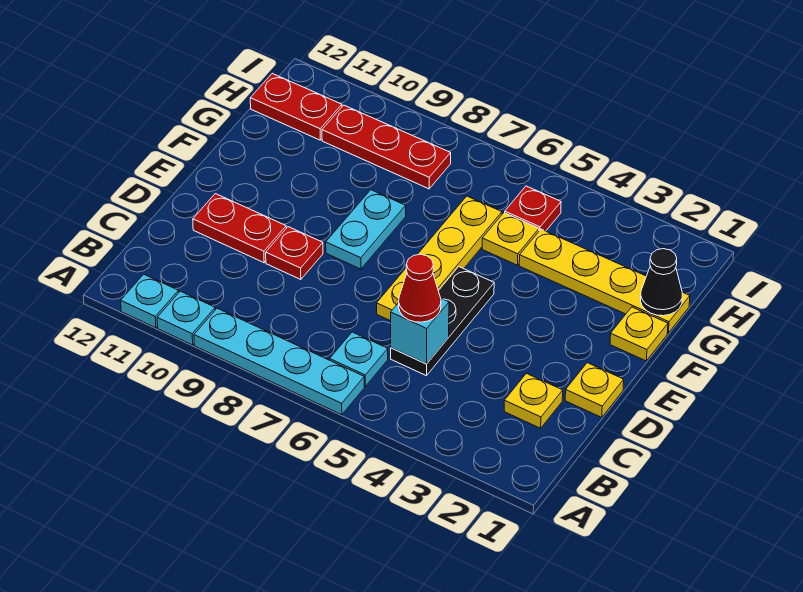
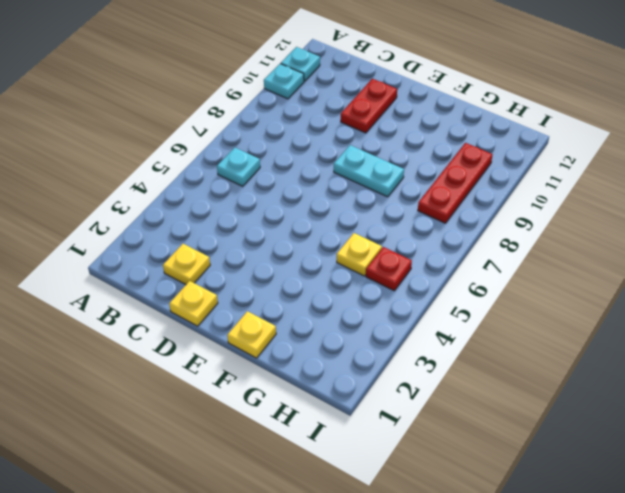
none -> cyan plate A6:A9 level 1
none -> black plate C5:E5 level 1
none -> yellow plate D6:G6 level 1

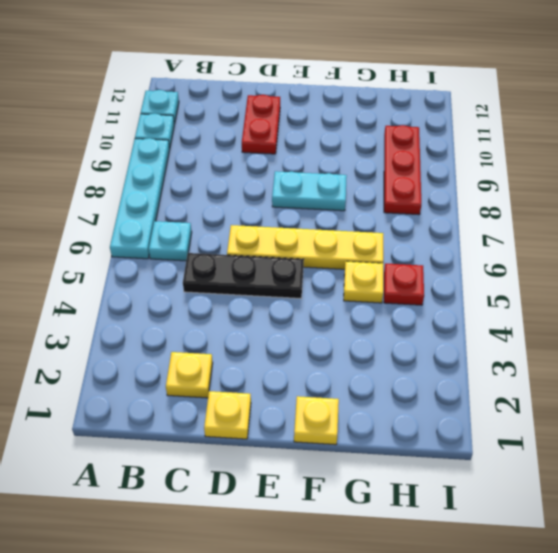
none -> red plate D9 level 1
none -> yellow plate G1:G4 level 1
none -> red plate H11:H12 level 1

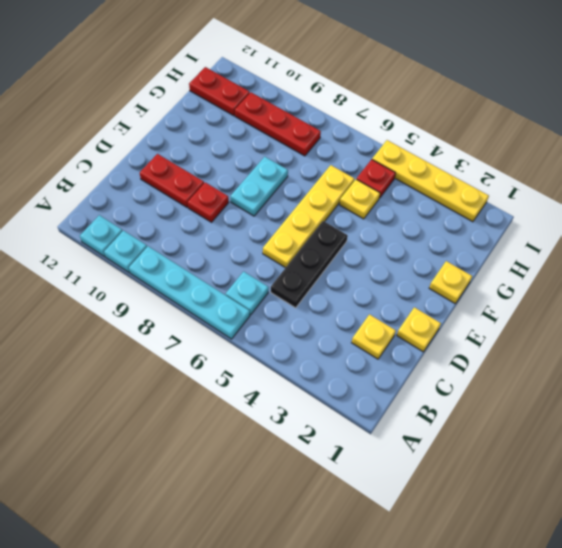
yellow plate I2:I5 level 1 -> yellow plate G1:G4 level 1
none -> cyan brick C5 level 2
none -> black cone G1 level 2
none -> red cone C5 level 3

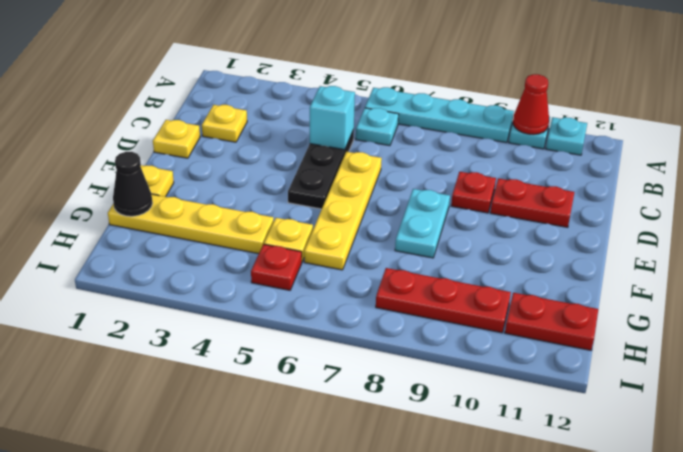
red cone A10 level 2 -> red cone C5 level 3

